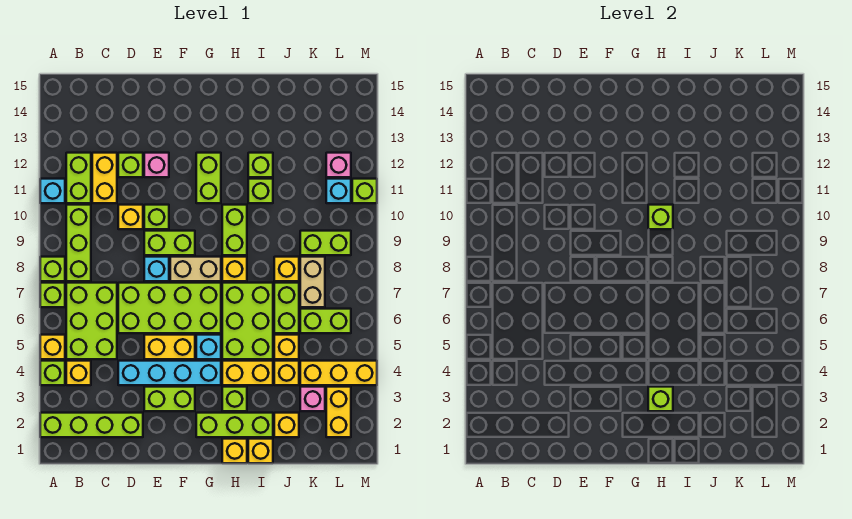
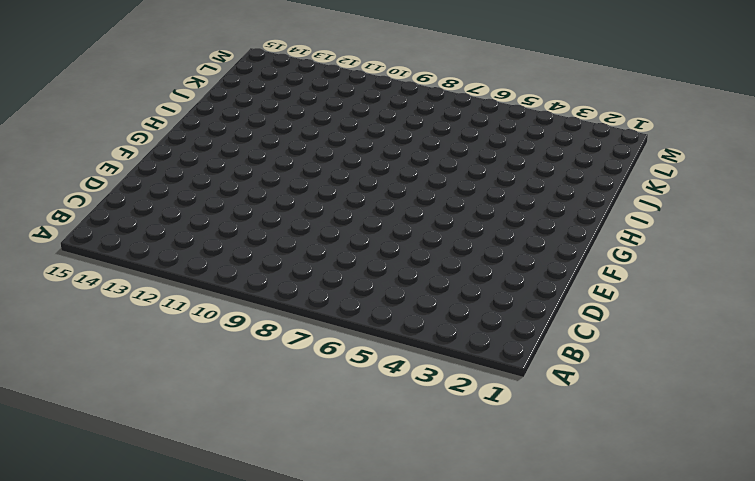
none -> lime brick A2:D2 level 1
none -> lime brick A4 level 1
none -> yellow brick A5 level 1
none -> lime brick A7 level 1

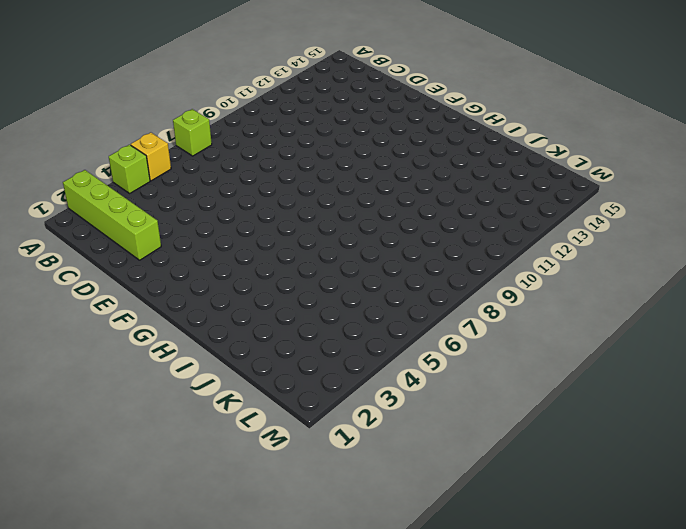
none -> lime brick A8 level 1
none -> cyan brick A11 level 1
none -> yellow brick B4 level 1
none -> lime brick B5:C7 level 1

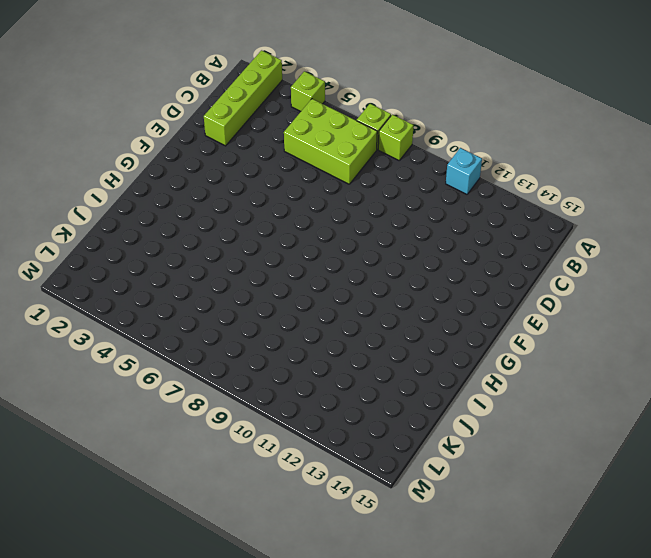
none -> yellow brick A5 level 1
none -> yellow brick B4 level 1
none -> lime brick B8:B10 level 1
none -> lime brick B11:B12 level 1

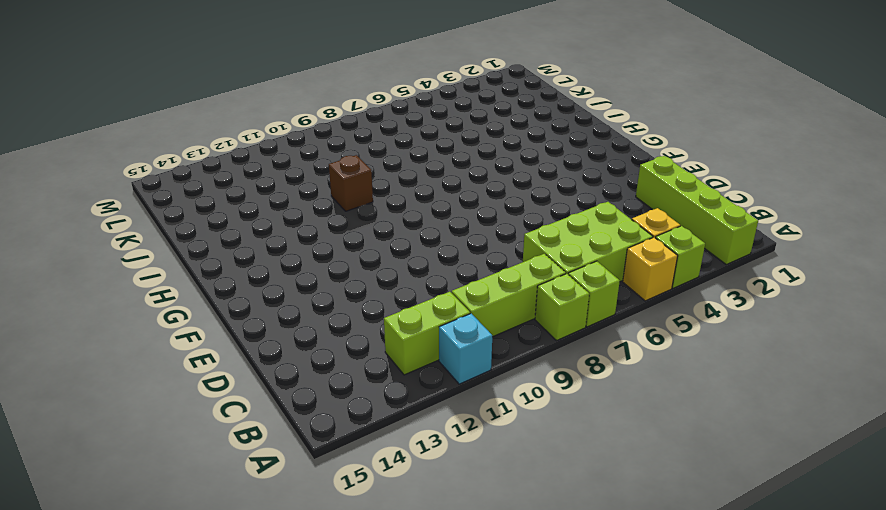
brown brick I10 level 1 -> none
none -> yellow brick C11:C12 level 1
none -> cyan brick D4:G4 level 1
none -> lime brick D6:G7 level 1
none -> yellow brick D10 level 1

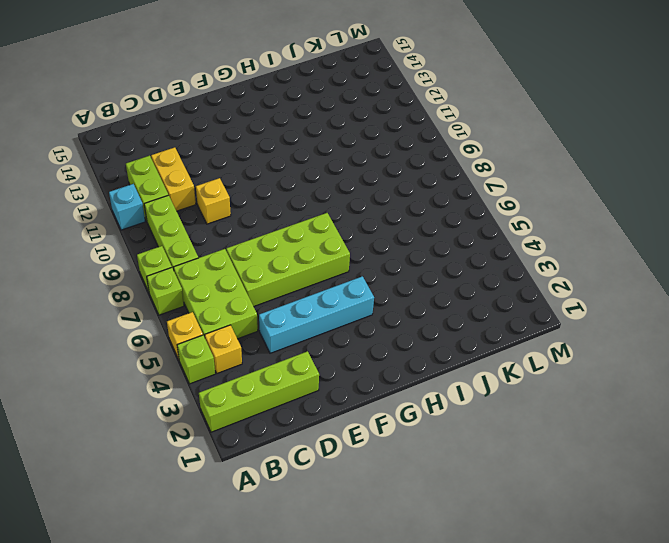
none -> lime brick D12 level 1
none -> lime brick E3:F3 level 1
none -> yellow brick E5:F5 level 1
none -> cyan brick E8 level 1

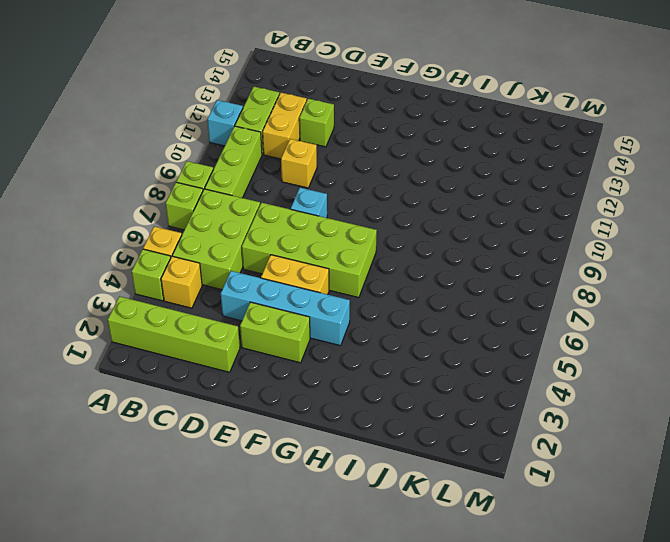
none -> lime brick E9:F9 level 1
none -> lime brick E10 level 1
none -> pink brick E12 level 1
none -> tan brick F8:G8 level 1

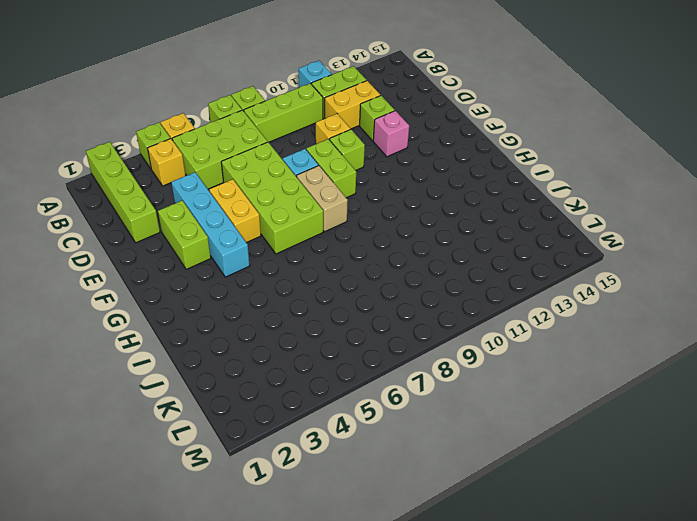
none -> lime brick G2:I2 level 1
none -> cyan brick G5 level 1
none -> lime brick G11:G12 level 1
none -> yellow brick H1 level 1

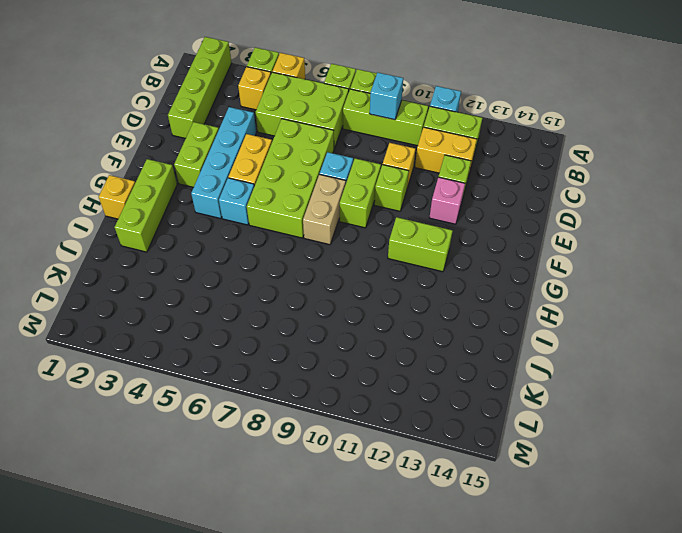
cyan brick B9 level 2 -> cyan brick L11 level 1
none -> lime brick H3 level 1
none -> yellow brick H4:I4 level 1
none -> lime brick H5:I7 level 1
none -> yellow brick H8 level 1

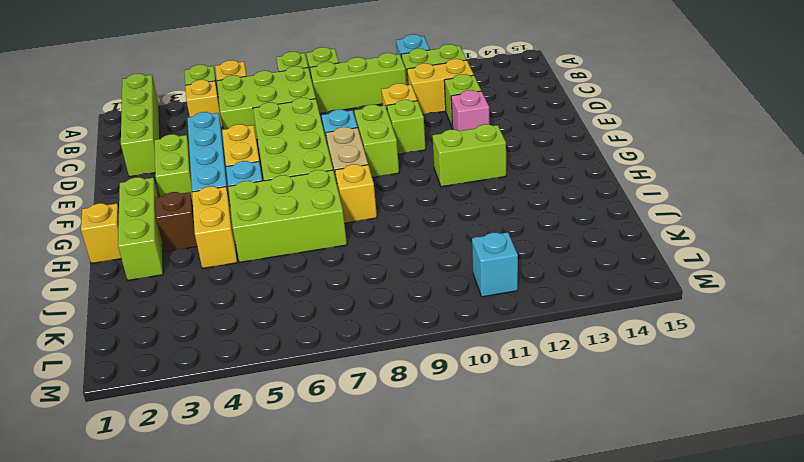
brown brick H3 level 1 -> lime brick H3 level 1
none -> lime brick H9:H10 level 1
none -> yellow brick I1 level 1
none -> lime brick I11 level 1
none -> lime brick I12 level 1

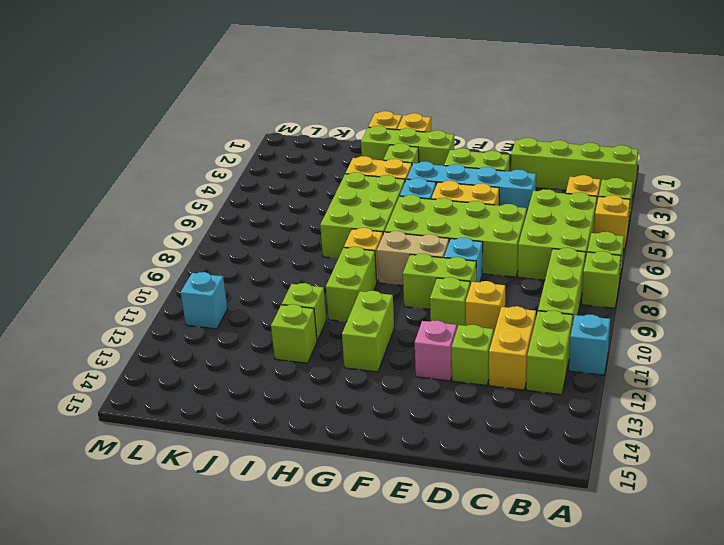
none -> yellow brick J2 level 1
none -> yellow brick J4 level 1
none -> yellow brick J5 level 1
none -> lime brick J6:J7 level 1

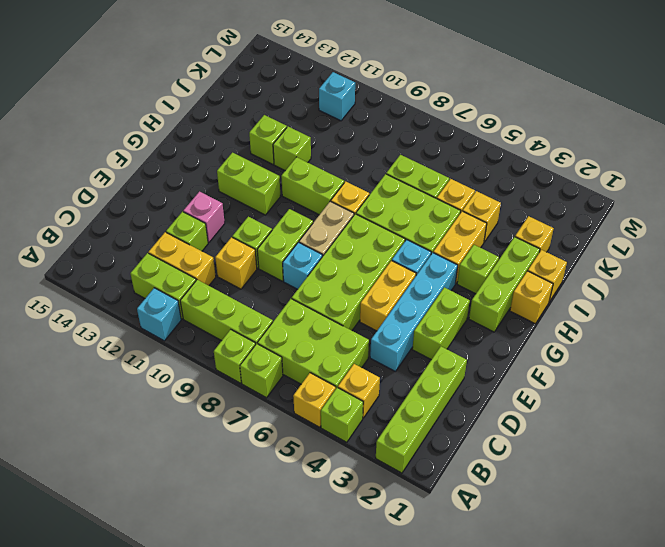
none -> yellow brick J8 level 1
none -> pink brick K3 level 1
none -> yellow brick K4:M4 level 1
none -> lime brick K6:L6 level 1

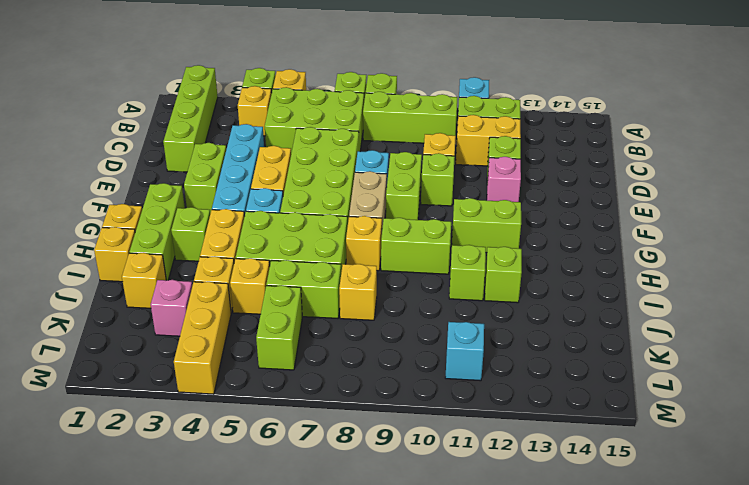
none -> tan brick K7:K8 level 1
none -> lime brick K9:L9 level 1
none -> yellow brick L2:L3 level 1
none -> pink brick L12 level 1

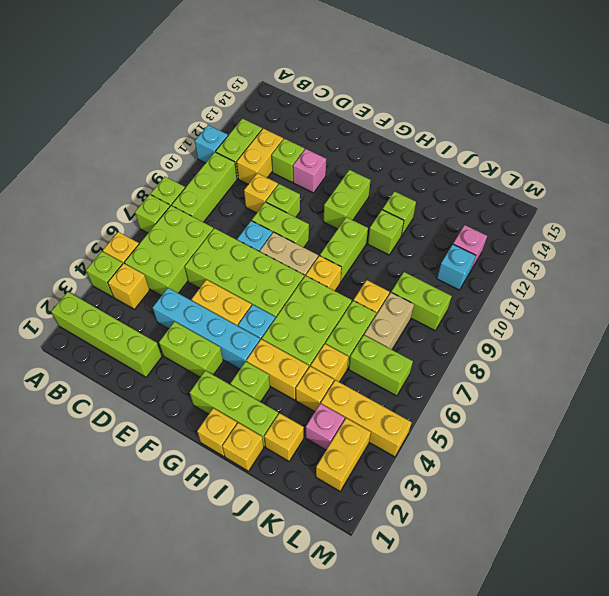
none -> lime brick M11 level 1
none -> lime brick H3 level 2
none -> lime brick H10 level 2

